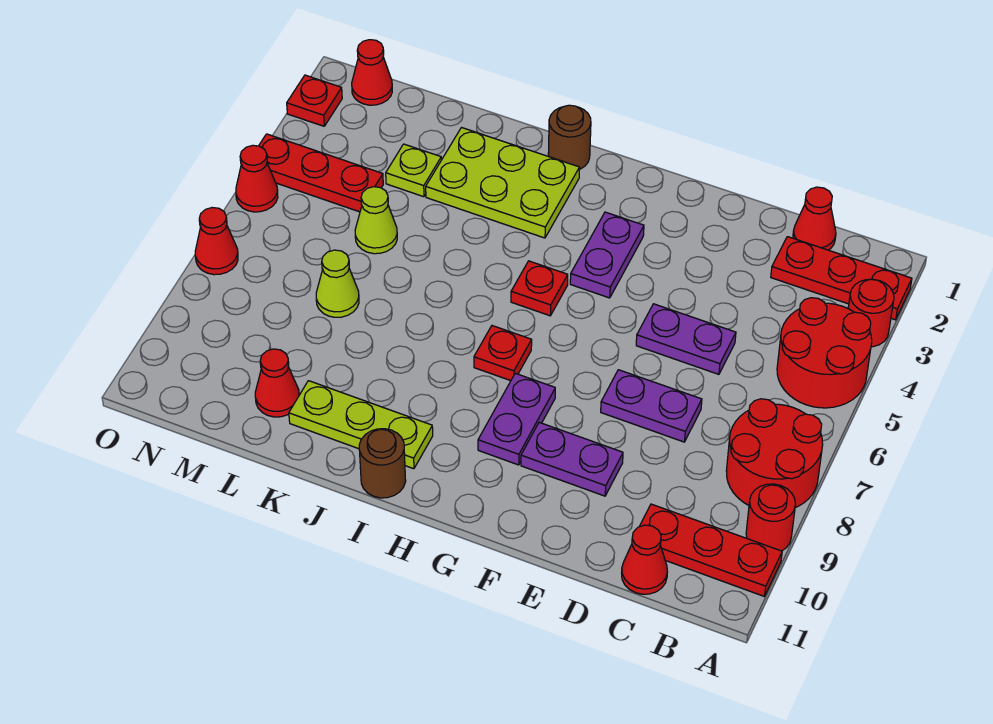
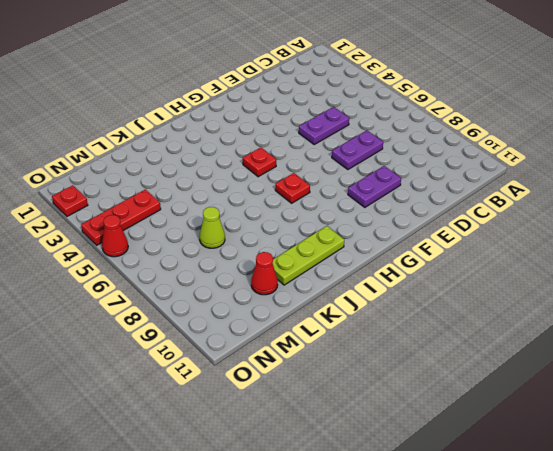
none -> red plate A2:C2 level 1
none -> red round brick A3 level 1
none -> red round brick A4:B5 level 1

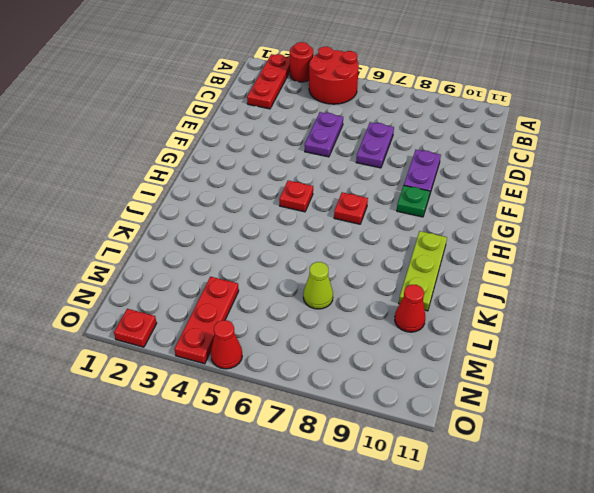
green plate G9 level 1 -> purple plate G8:G9 level 1
none -> red round brick A7:B8 level 1
none -> red round brick A9 level 1
none -> red plate A10:C10 level 1

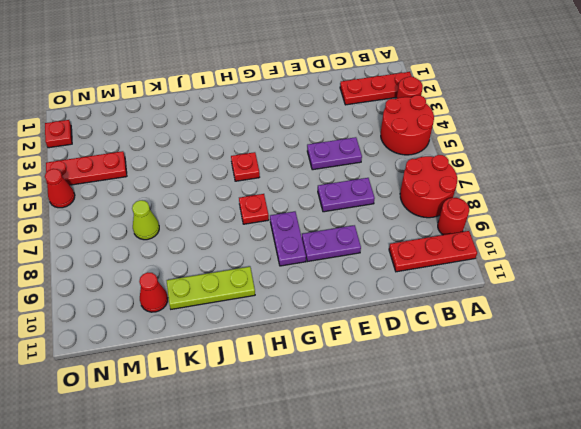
none -> red cone C1 level 1
none -> red cone C11 level 1
none -> purple plate G3:G4 level 1

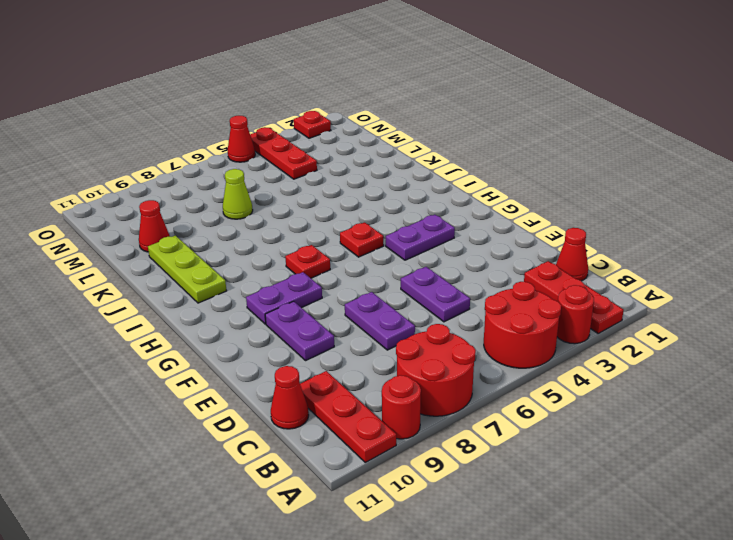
none -> brown round brick I1 level 1
none -> lime plate I2:K3 level 1
none -> brown round brick I11 level 1

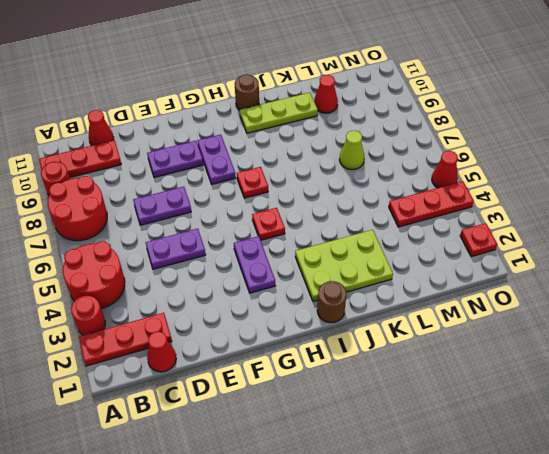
none -> lime plate L3 level 1
none -> lime cone L5 level 1
none -> red cone N1 level 1

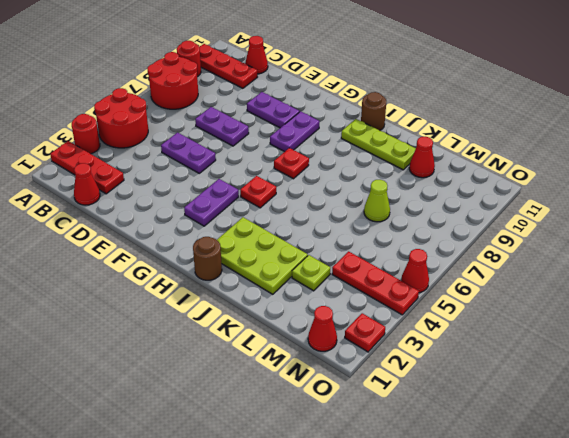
none -> lime cone L5 level 1
none -> red cone O7 level 1

